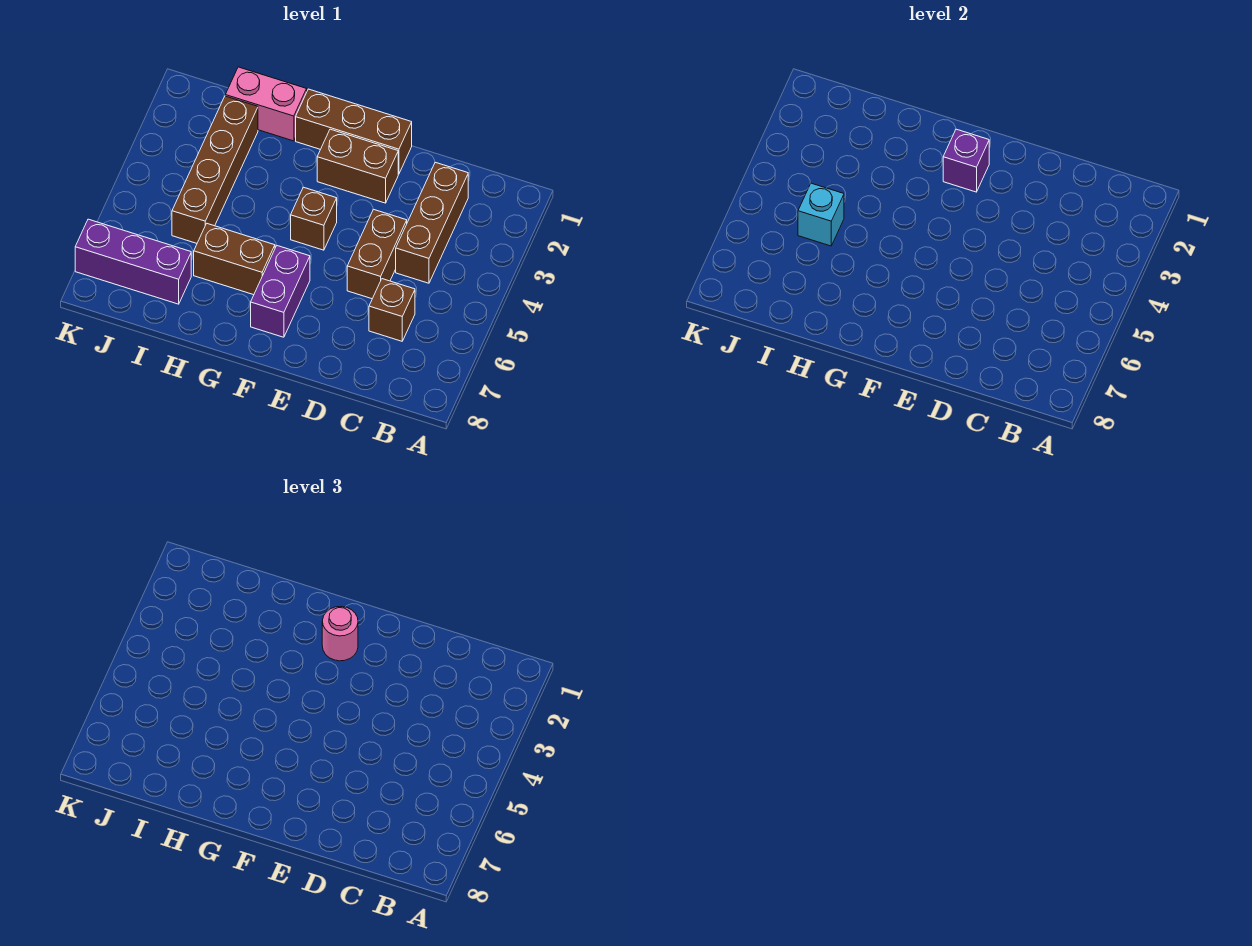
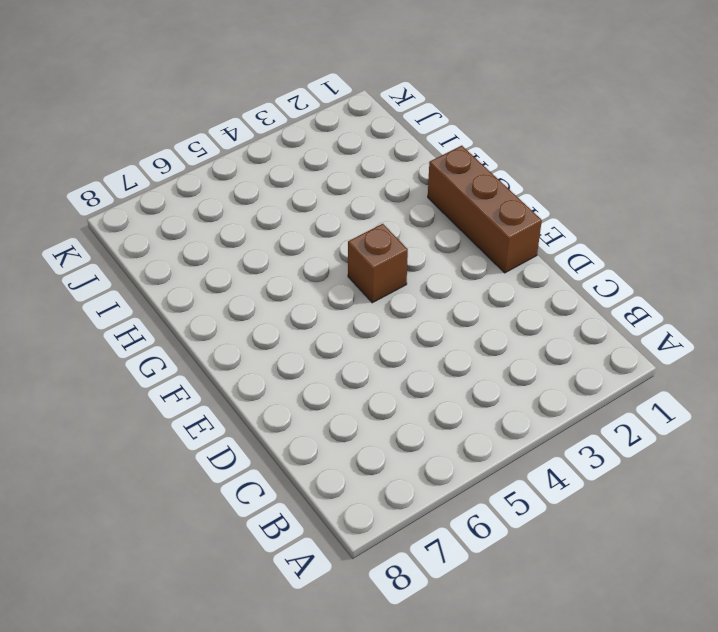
none -> brown brick C2:C4 level 1
none -> brown brick C6 level 1
none -> brown brick D4:D5 level 1

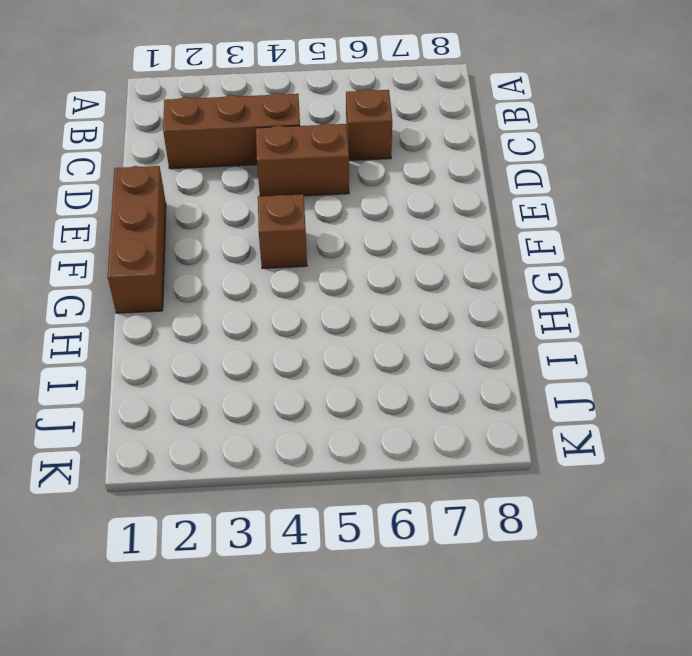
none -> brown brick E2:F2 level 1
none -> purple brick F6:F7 level 1
none -> brown brick G6:H6 level 1

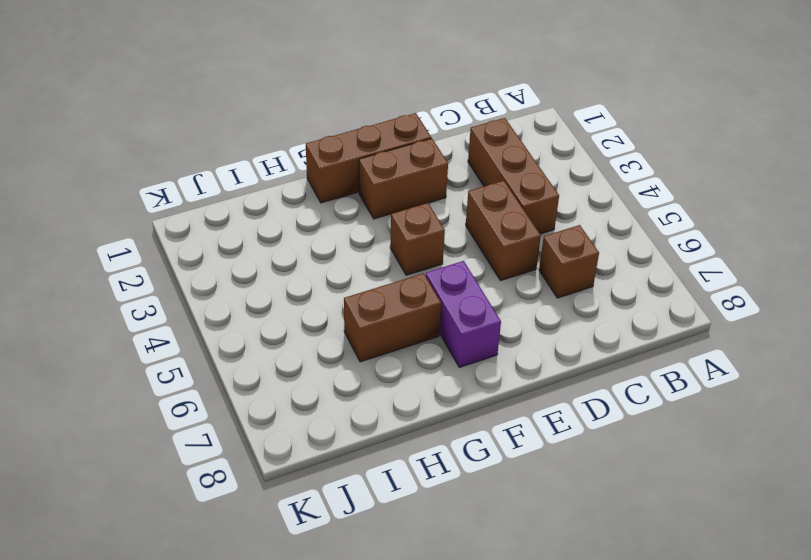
none -> pink brick H1:I1 level 1
none -> brown brick I2:I5 level 1
none -> purple brick I7:K7 level 1

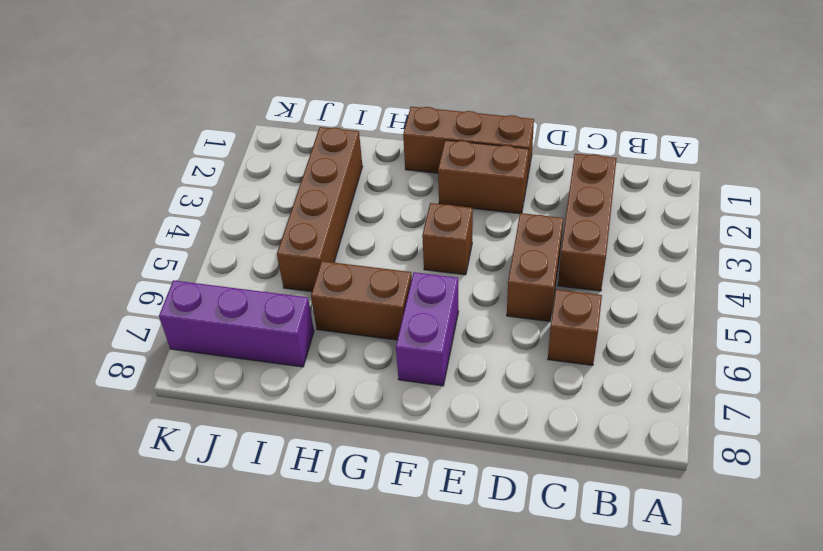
none -> pink brick H1:I1 level 1
none -> purple brick F2 level 2
none -> cyan brick I5 level 2

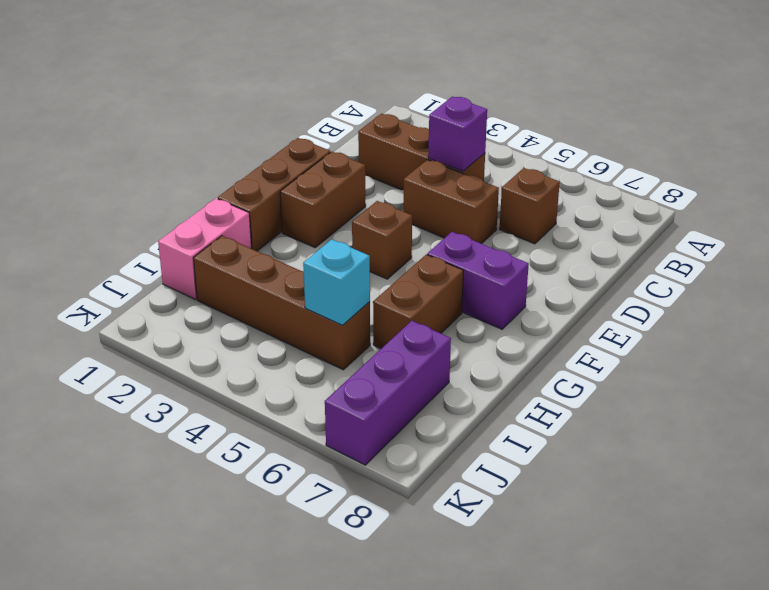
purple brick C4 level 2 -> purple brick F2 level 2
none -> pink round brick F2 level 3

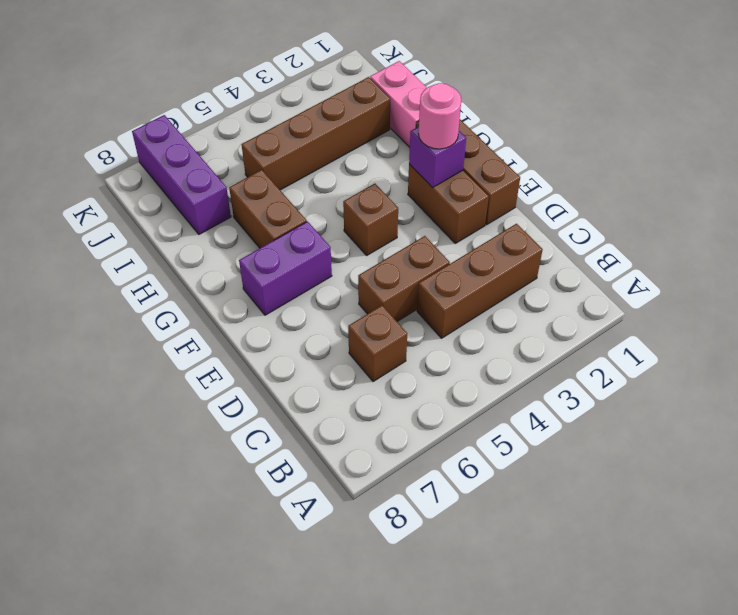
none -> cyan brick I5 level 2

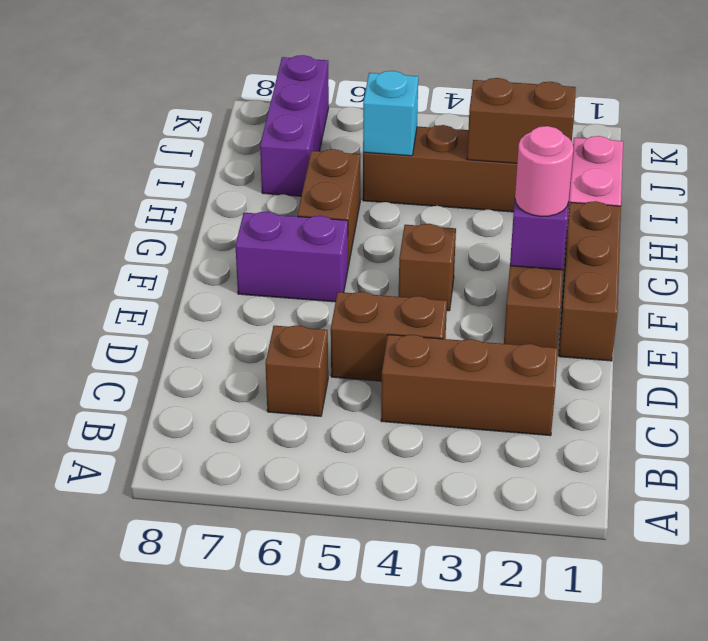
brown brick I2:I3 level 2 -> none

